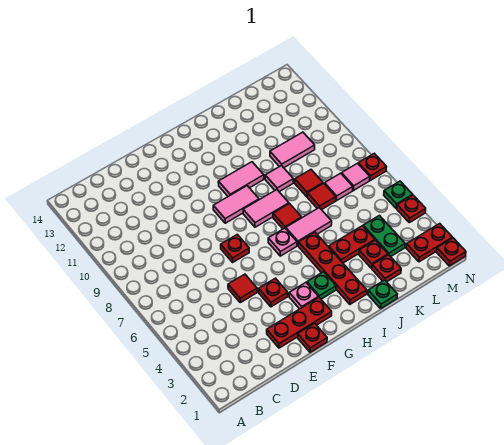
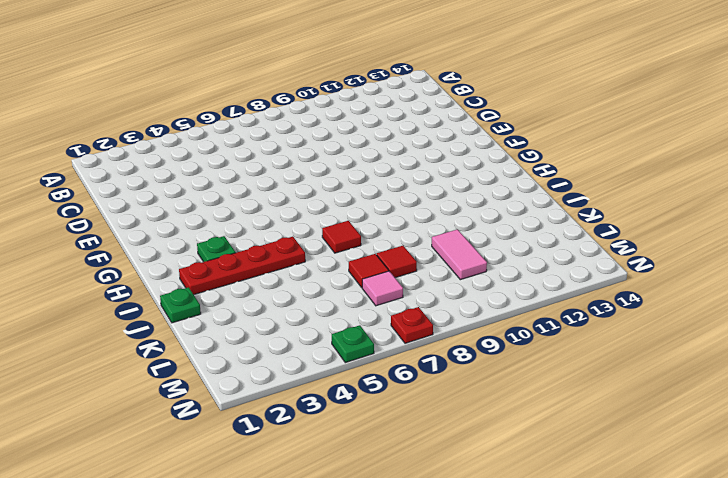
none -> red plate E2:G2 level 1
none -> red tile E5 level 1
none -> red plate F1 level 1
none -> red plate F4 level 1

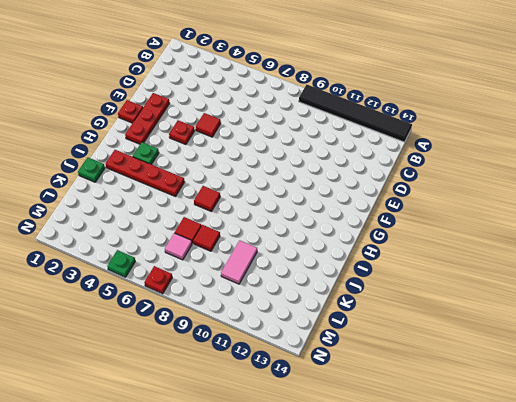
black tile A9:A14 level 1 -> none
none -> red plate F7 level 1
none -> pink plate G3 level 1
none -> pink tile G9:H9 level 1
none -> pink plate H6 level 1

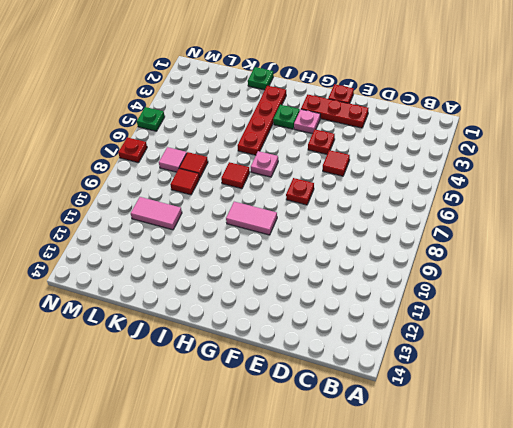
none -> pink tile H8:I8 level 1
none -> pink tile H10:I10 level 1
none -> pink tile I6:J6 level 1
none -> red plate J4:K4 level 1

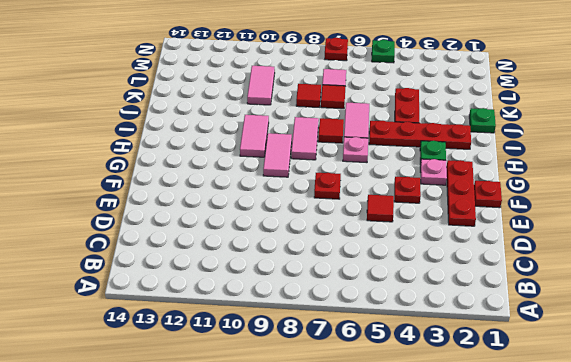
none -> pink tile J9 level 1
none -> red plate K2 level 1
none -> red plate K3 level 1
none -> green plate L3:L4 level 1

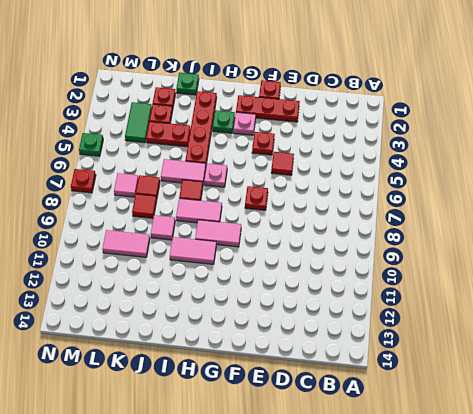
green tile L3:L4 level 1 -> green plate L3:L4 level 1
none -> red plate M2:N2 level 1
none -> pink tile M7 level 1
none -> red plate N1 level 1
none -> red plate N4 level 1

